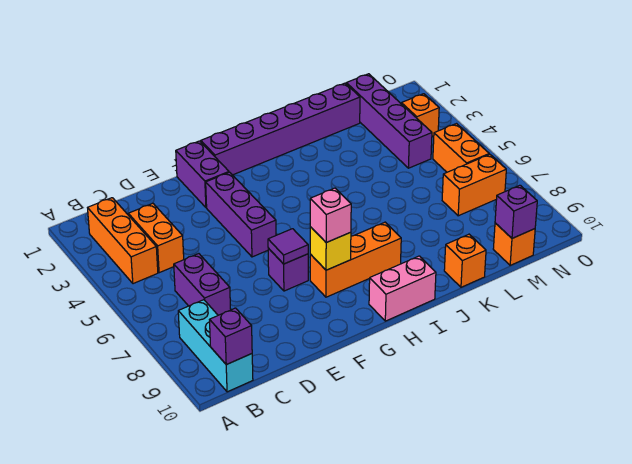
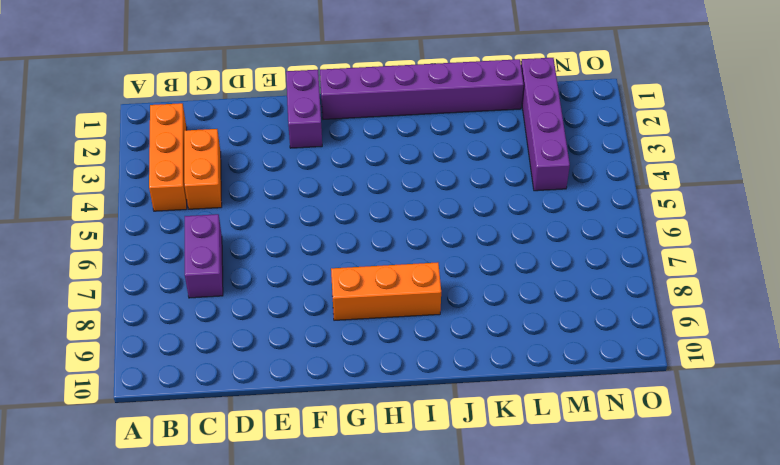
none -> cyan brick B8:B10 level 1
none -> purple brick F3:F5 level 1
none -> purple brick F7 level 1

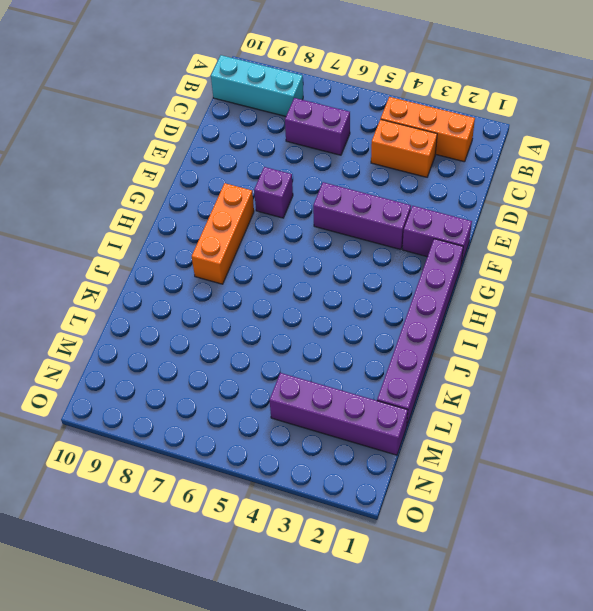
none -> pink brick H10:I10 level 1
none -> orange brick K10 level 1
none -> orange brick M7:N7 level 1

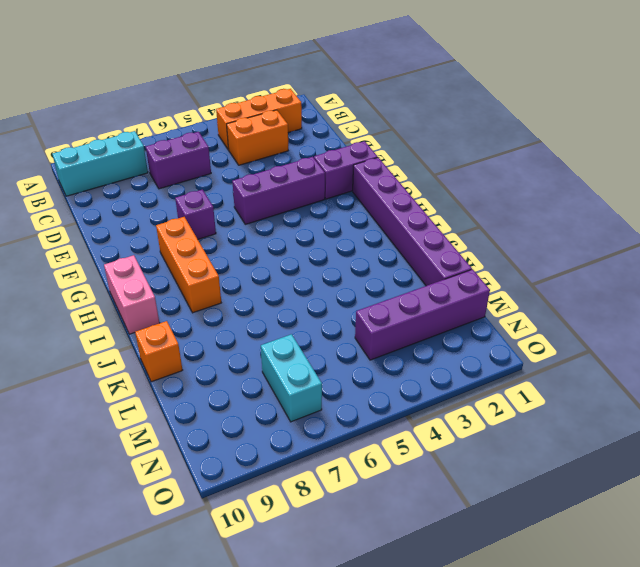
cyan brick M7:N7 level 1 -> orange brick M7:N7 level 1
none -> orange brick M10 level 1
none -> orange brick N3 level 1
none -> orange brick N5:N6 level 1

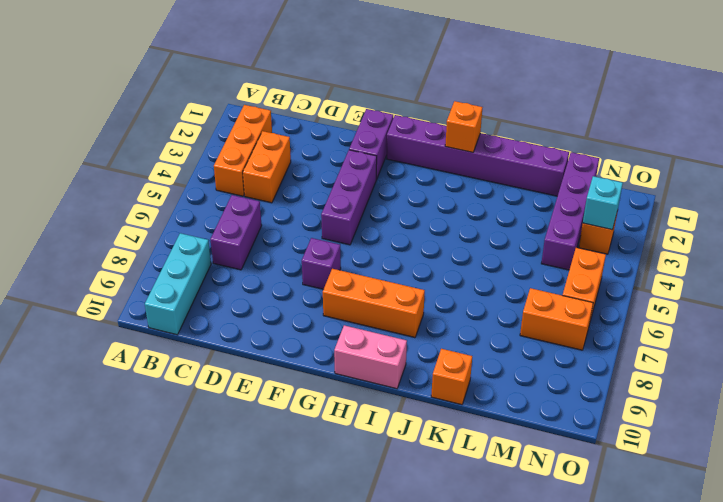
orange brick I1 level 2 -> orange brick M10 level 1
cyan brick N3 level 2 -> none
none -> purple brick B10 level 2
none -> purple tile F7 level 2
none -> yellow brick G8 level 2

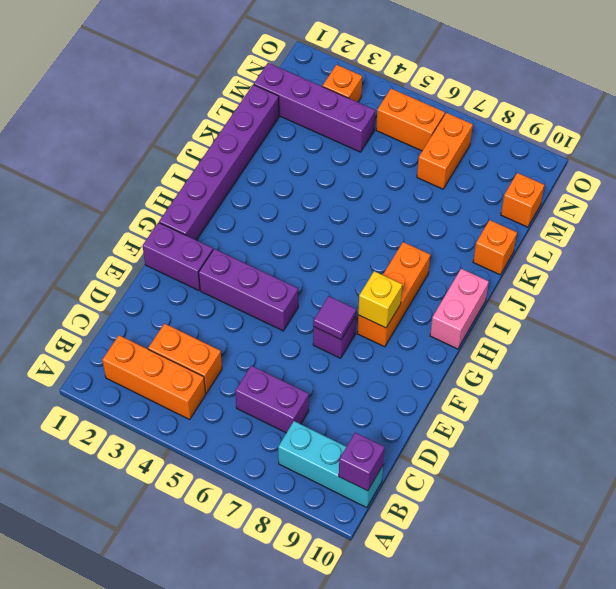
none -> purple brick M10 level 2
none -> pink brick G8 level 3

